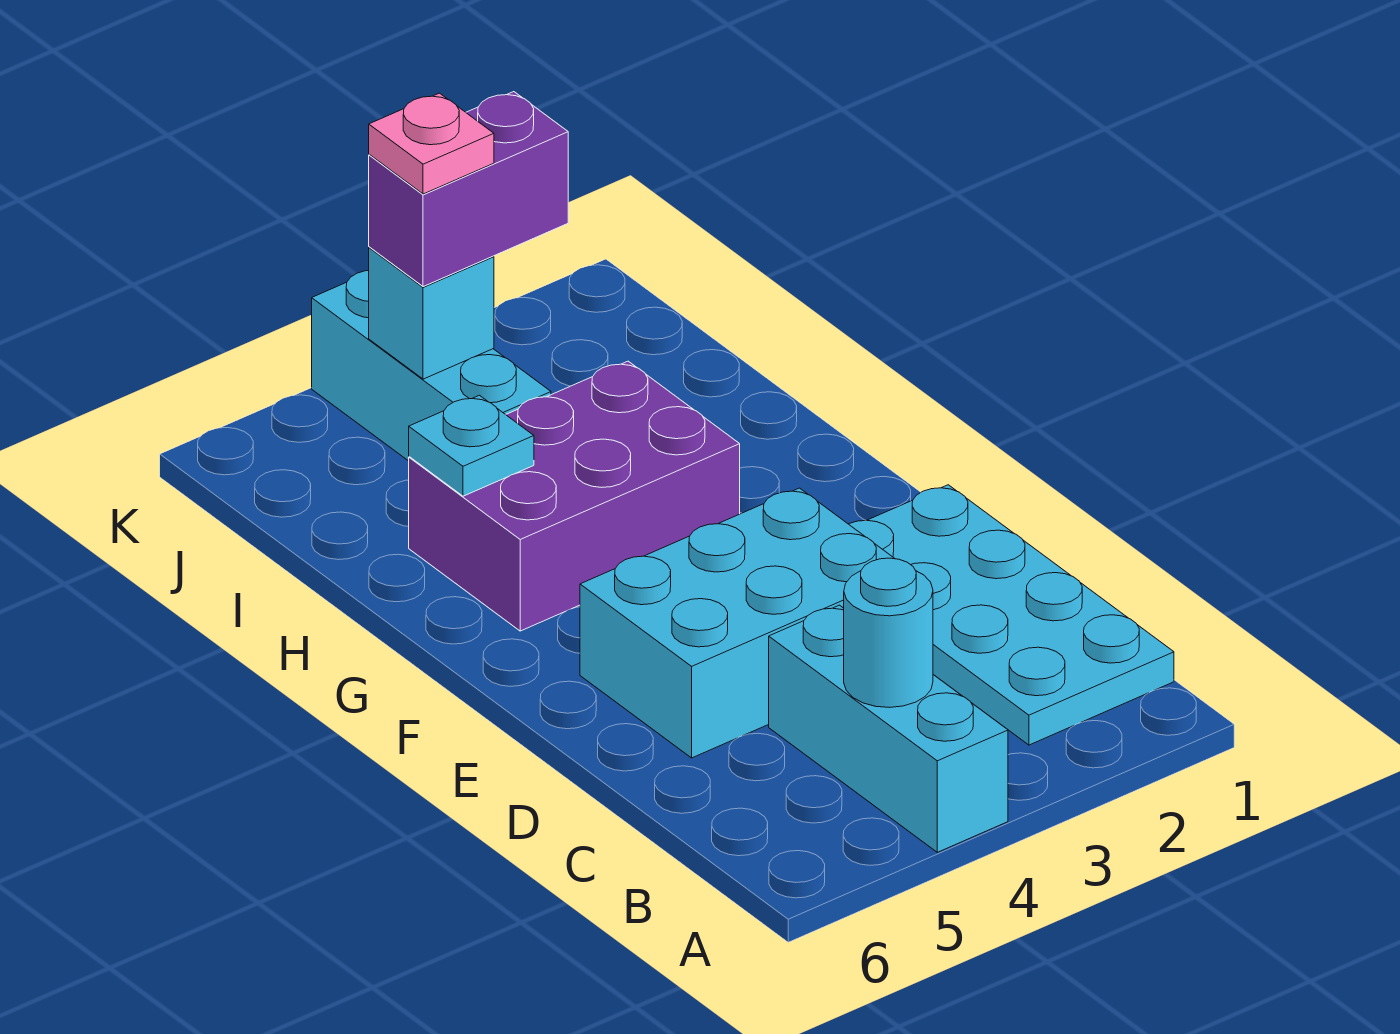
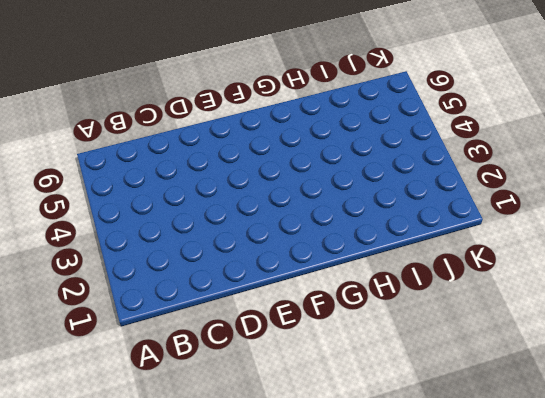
none -> cyan brick A4:C4 level 1
none -> cyan plate B1:E2 level 1

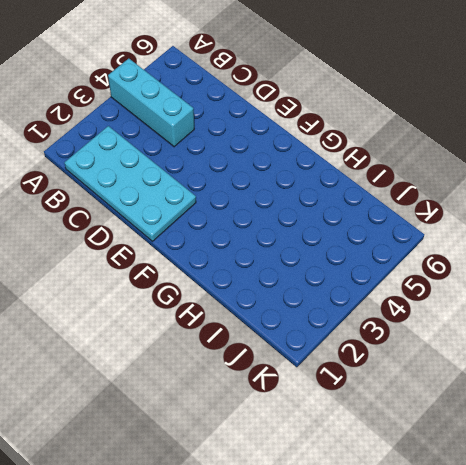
none -> cyan brick D3:E5 level 1
none -> purple brick G3:H5 level 1

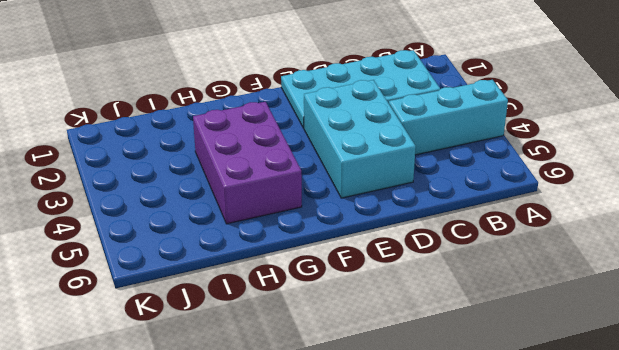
none -> cyan brick I4:K4 level 1
none -> cyan round brick B4 level 2

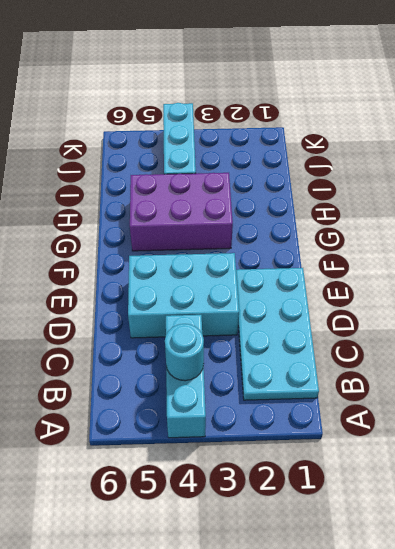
none -> cyan plate H5 level 2
none -> cyan brick J4 level 2

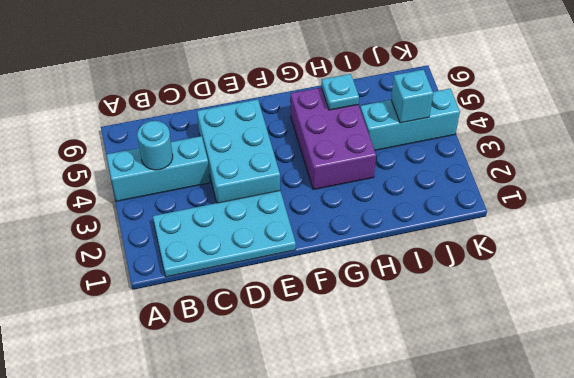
none -> purple brick J3:J4 level 3
none -> pink plate J4 level 4

